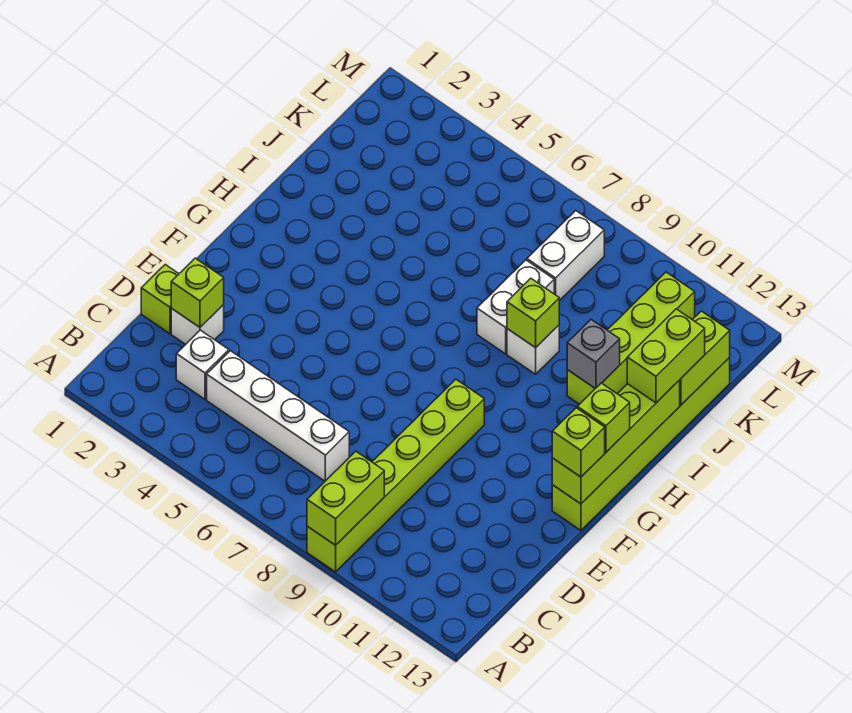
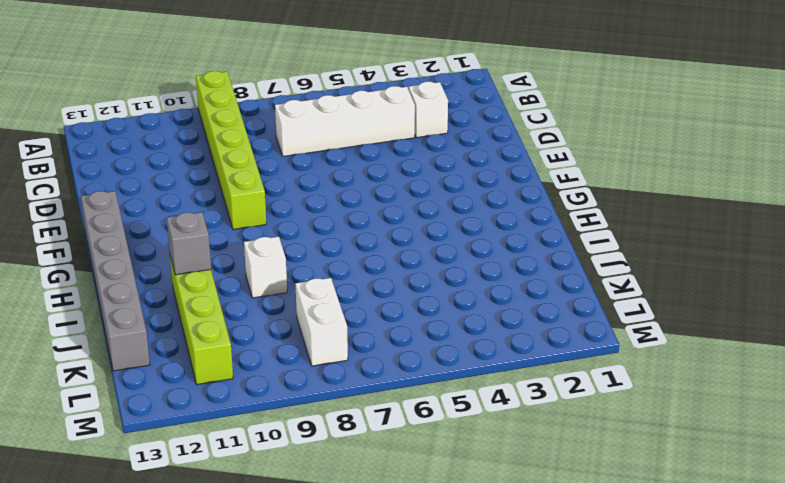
grey brick F13:K13 level 1 -> lime brick F13:K13 level 1
none -> lime brick D1 level 1
none -> white brick D2 level 1
none -> white brick I8:J8 level 1

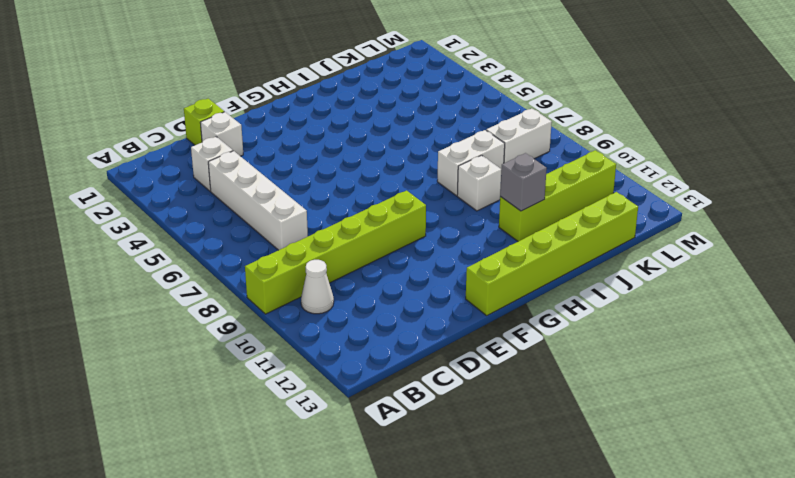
white cone B10 level 1 -> none
none -> lime brick A9:B9 level 2
none -> lime brick D2 level 2
none -> lime brick F13:I13 level 2

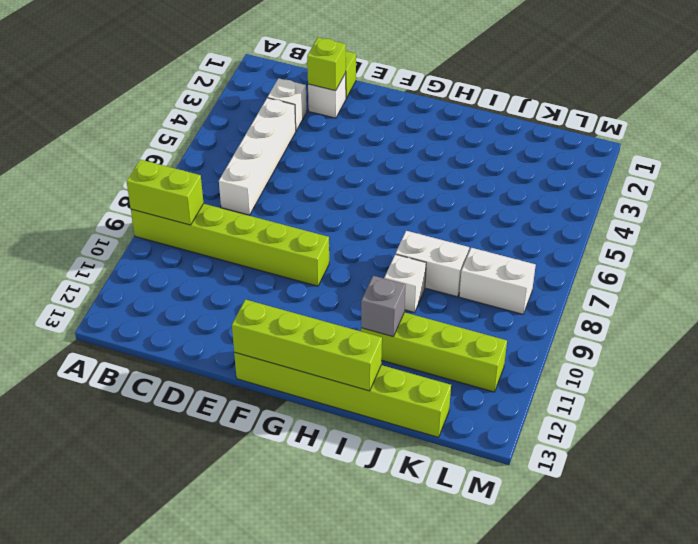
none -> lime brick I9 level 2
none -> lime brick J13:K13 level 2
none -> lime brick F13 level 3

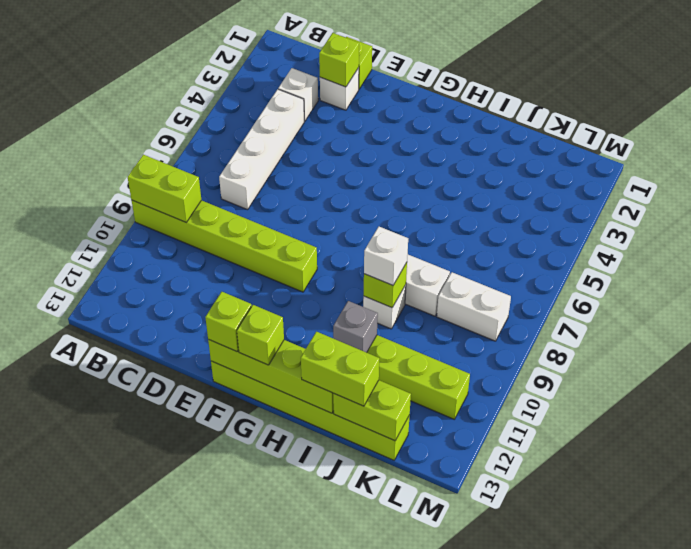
white brick I9 level 3 -> none

